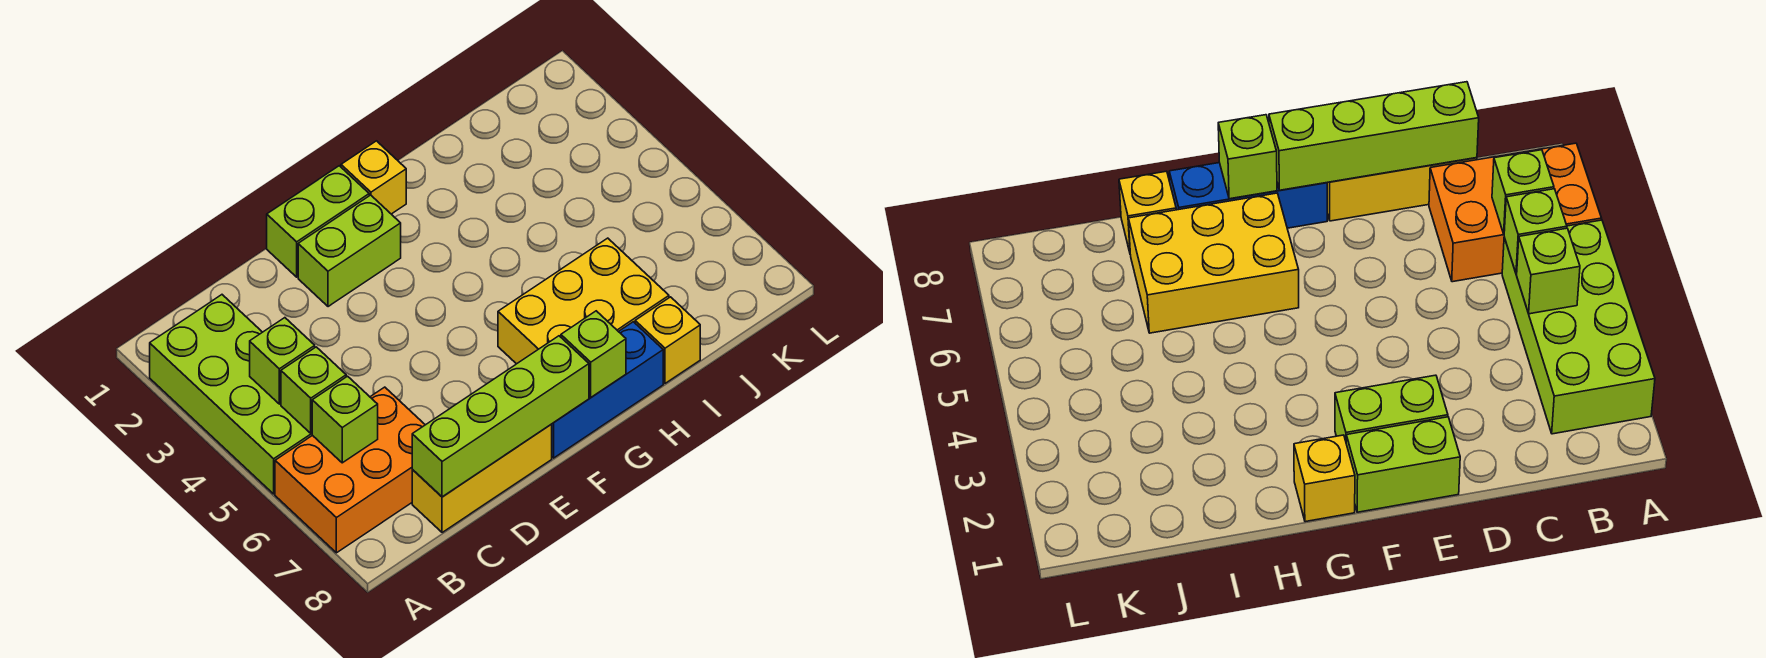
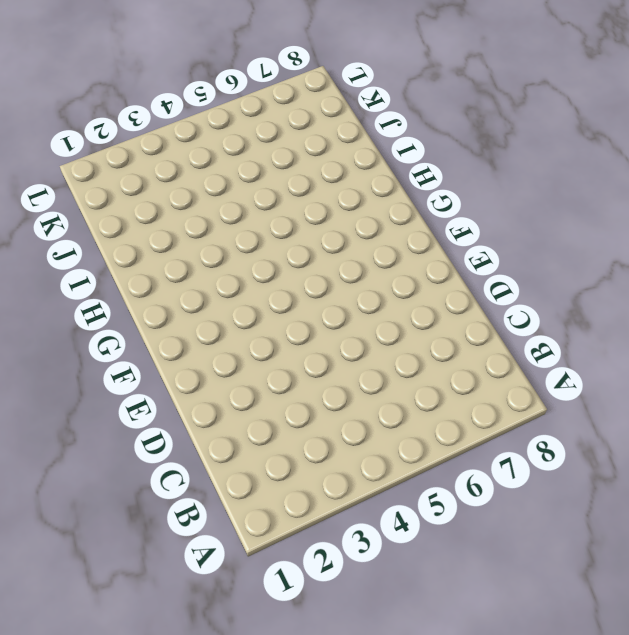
none -> lime brick A2:B5 level 1
none -> orange brick A6:C7 level 1
none -> yellow brick C8:E8 level 1

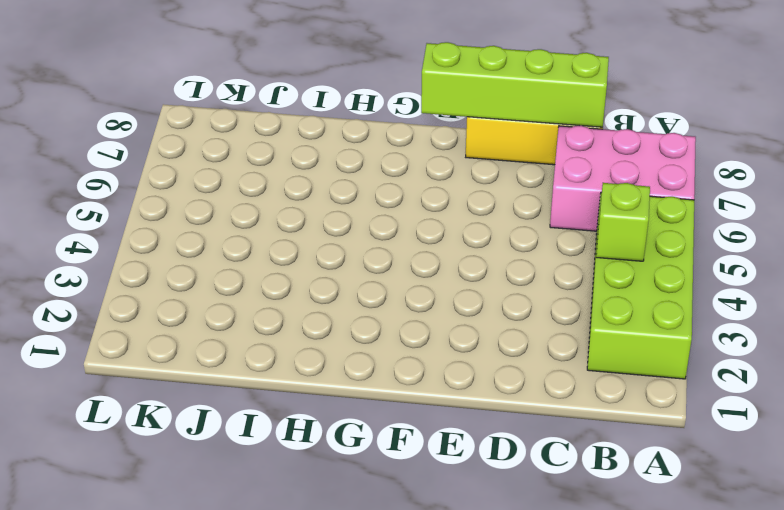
pink brick A6:C7 level 1 -> orange brick A6:C7 level 1
none -> lime brick E1:F1 level 1
none -> lime brick E2:F2 level 1
none -> blue brick F8:H8 level 1

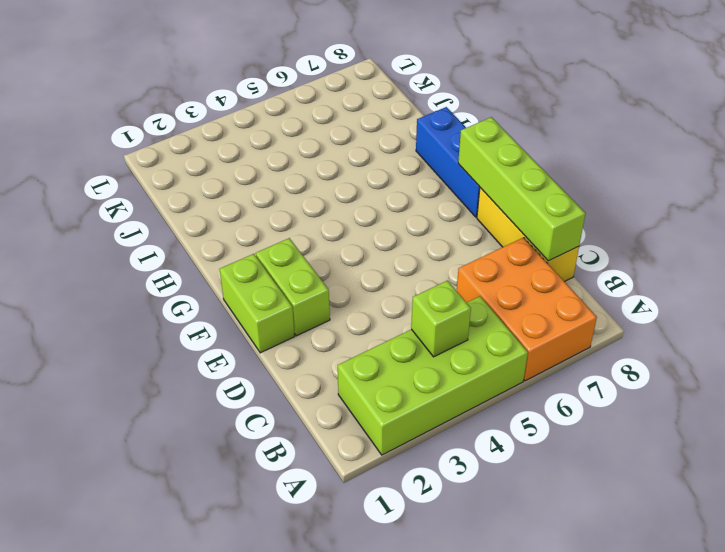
none -> yellow brick G1 level 1
none -> yellow brick G6:I7 level 1
none -> yellow brick I8 level 1

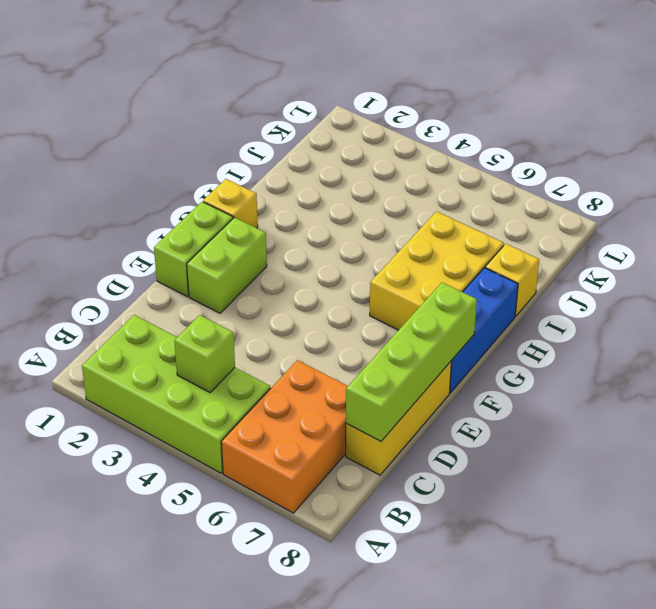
none -> lime brick B5 level 2
none -> lime brick B6 level 2
none -> lime brick G8 level 2

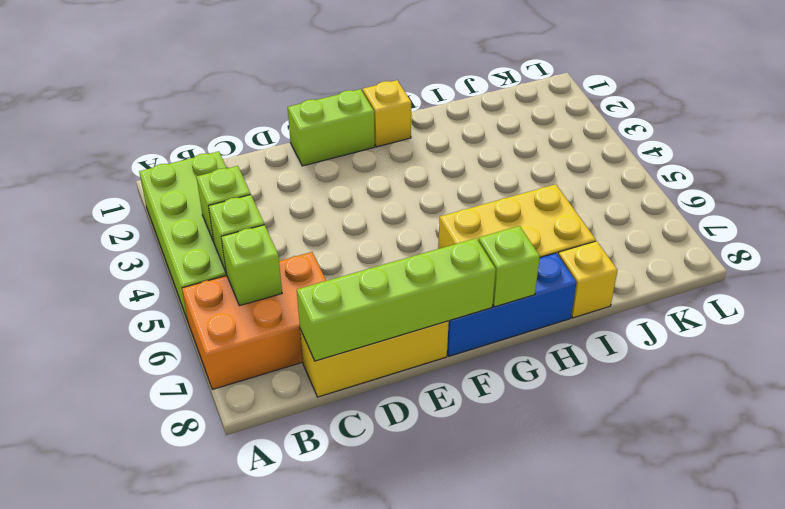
none -> lime brick E2:F2 level 1

